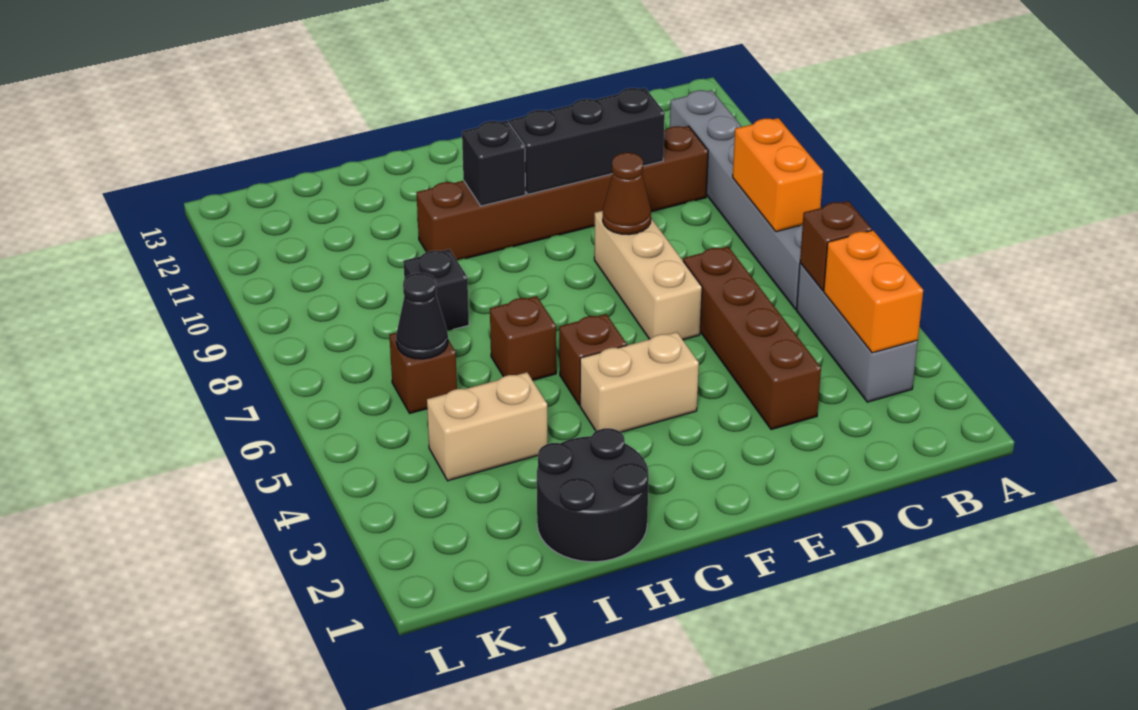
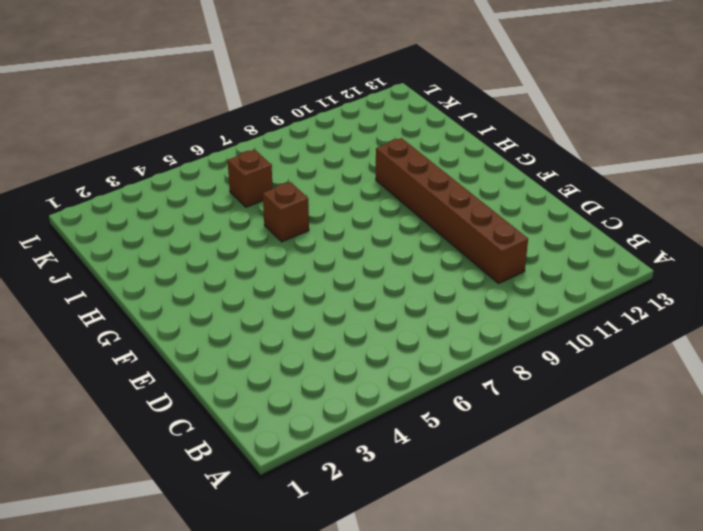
none -> grey brick B3:B5 level 1
none -> grey brick B6:B11 level 1
none -> brown brick D3:D6 level 1

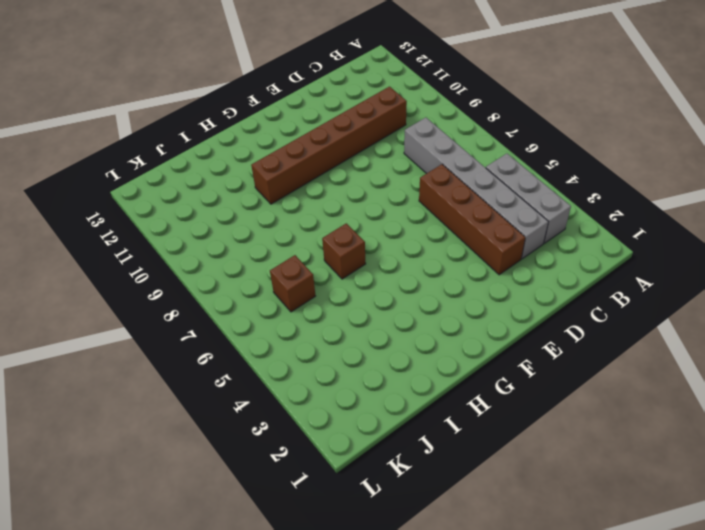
grey brick C3:C8 level 1 -> grey brick B6:B11 level 1
none -> tan brick E6:E8 level 1
none -> tan brick F4:G4 level 1
none -> brown brick G5 level 1

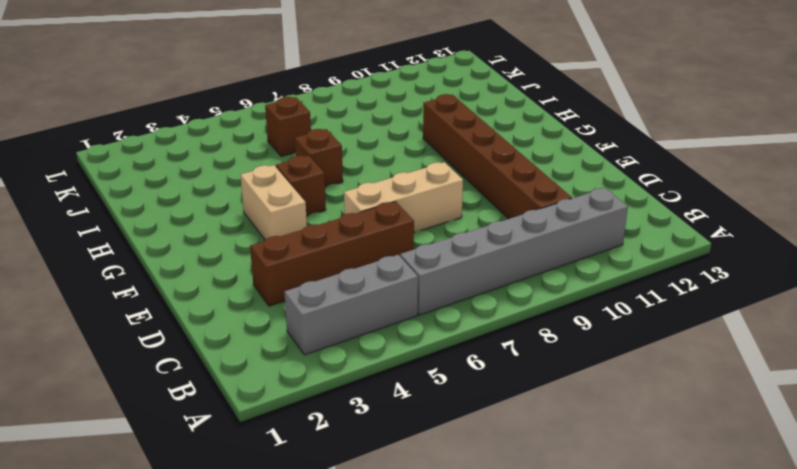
none -> black round brick H1:I2 level 1
none -> tan brick I4:J4 level 1
none -> black brick I8 level 1

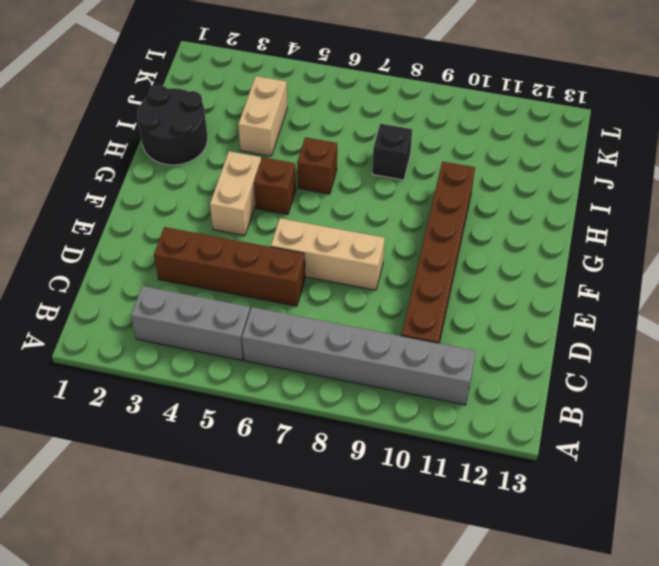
none -> brown brick J6 level 1
none -> orange brick B3:B4 level 2
none -> brown brick B5 level 2

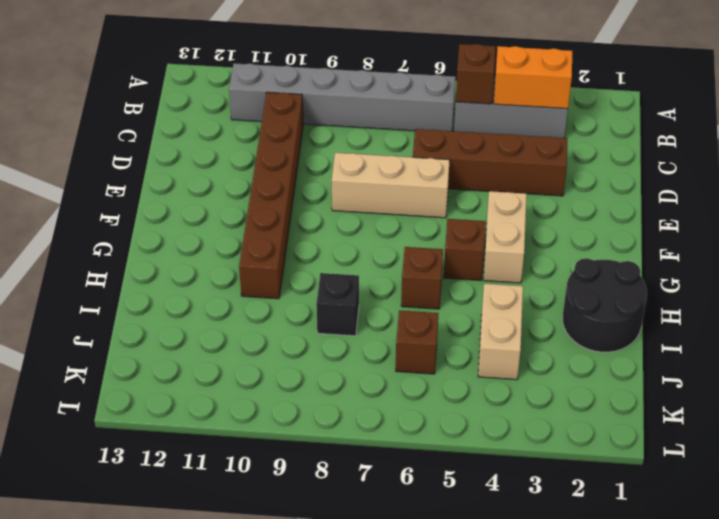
none -> orange brick B7:B8 level 2
none -> black brick D10:F10 level 2
none -> brown cone E8 level 2

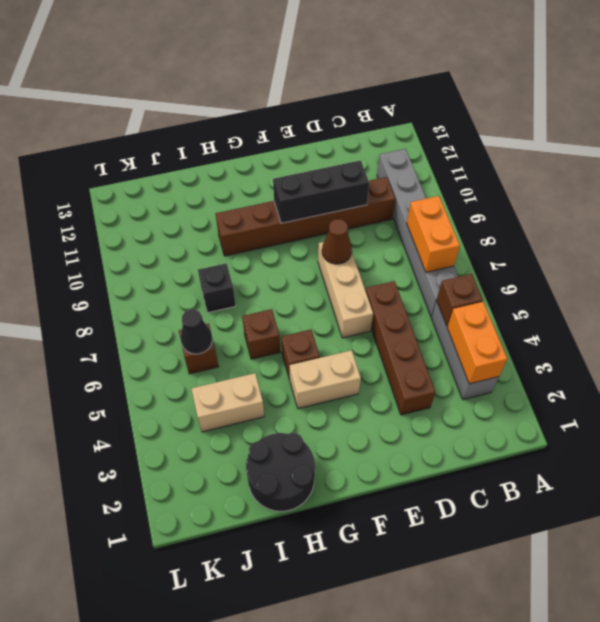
none -> black brick G10 level 2

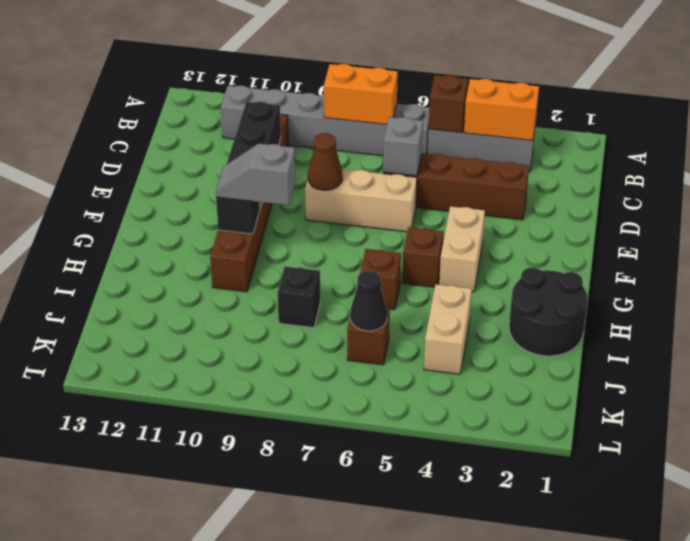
grey brick D6 level 2 -> none
grey slope G9:G10 level 3 top 9 -> none

